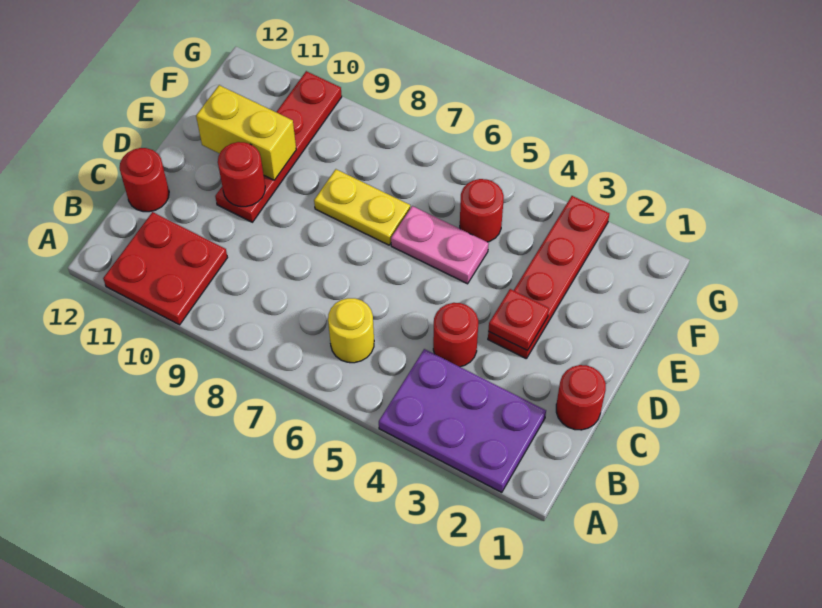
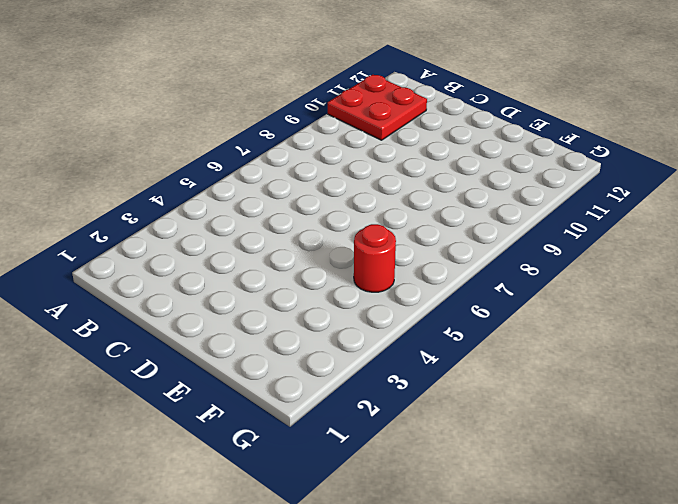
none -> purple plate A2:B4 level 1
none -> yellow round brick B6 level 1
none -> red round brick C1 level 1

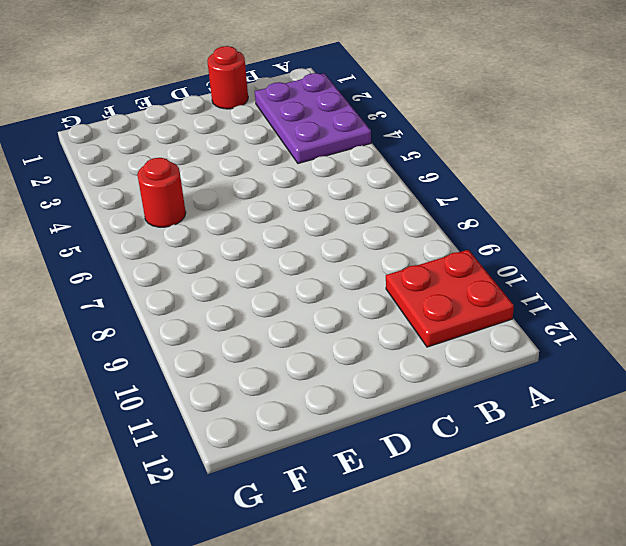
none -> yellow round brick B6 level 1
none -> red round brick C4 level 1
none -> red round brick C12 level 1

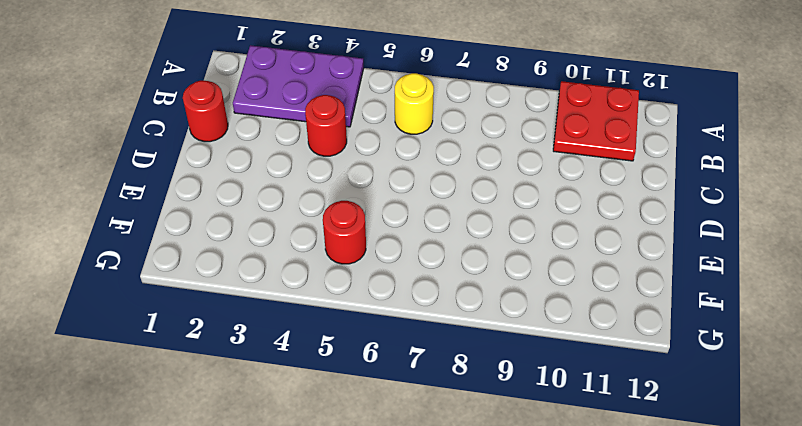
none -> red round brick C12 level 1
none -> red plate D3:G3 level 1
none -> red plate D10:G10 level 1

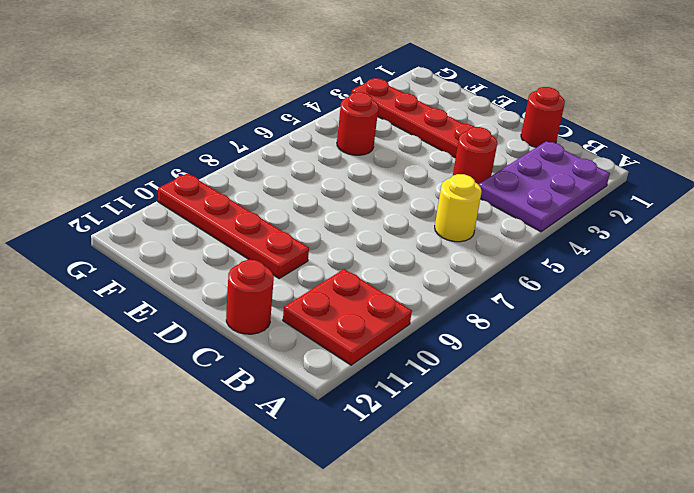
none -> pink plate E5:E6 level 1
none -> yellow plate E7:E8 level 1
none -> red plate D3 level 2

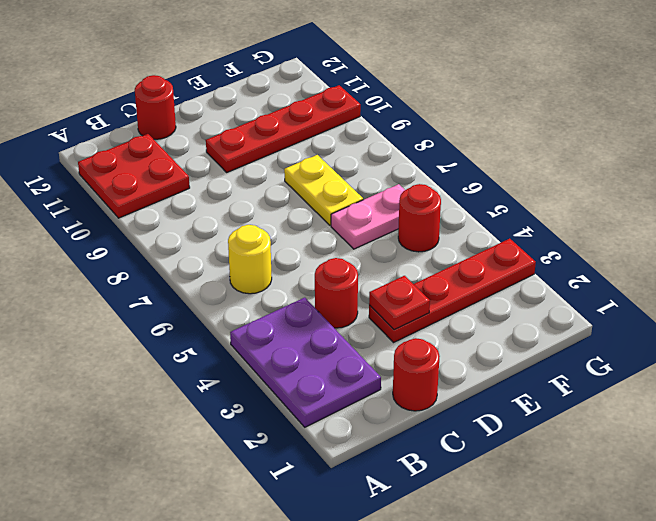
pink plate E6:F6 level 1 -> pink plate E5:E6 level 1
none -> red round brick D10 level 2
none -> yellow brick E10:E11 level 2

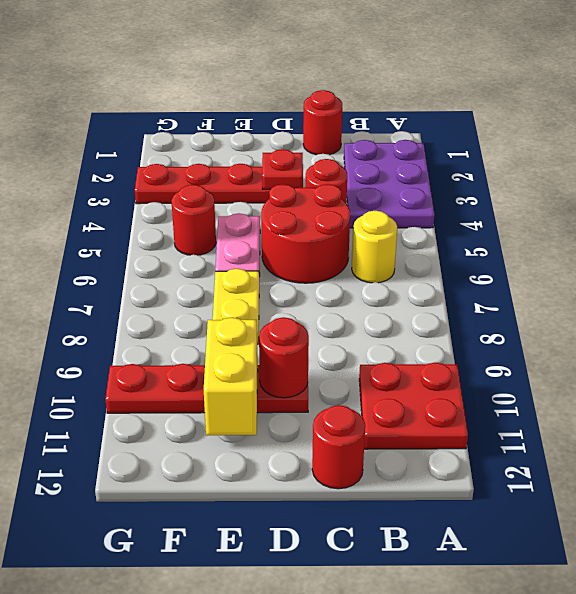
red round brick C5:D6 level 1 -> none

